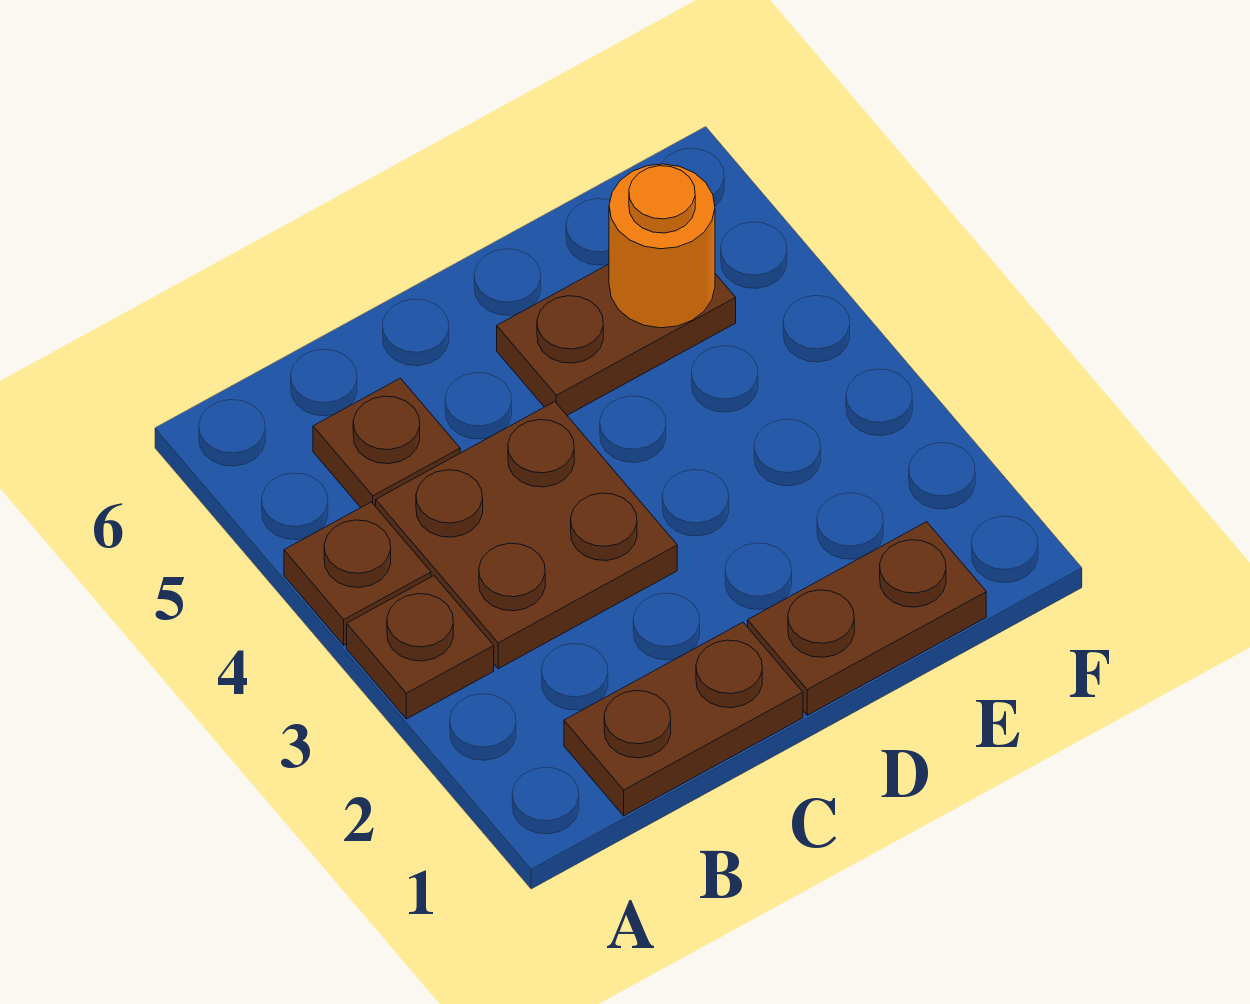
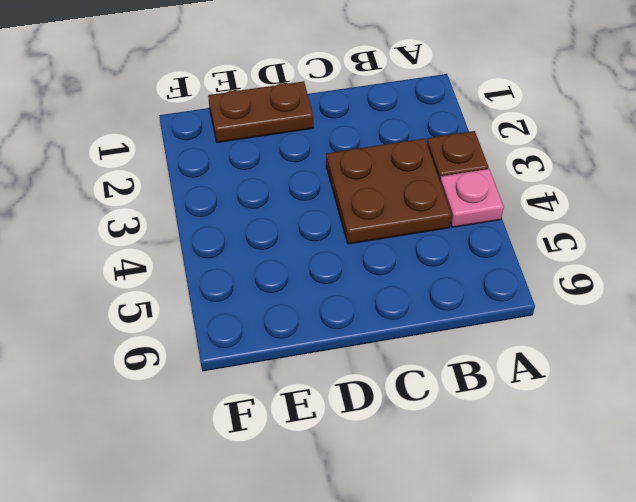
pink plate A4 level 1 -> brown plate A4 level 1
none -> brown plate B1:C1 level 1
none -> brown plate B5 level 1

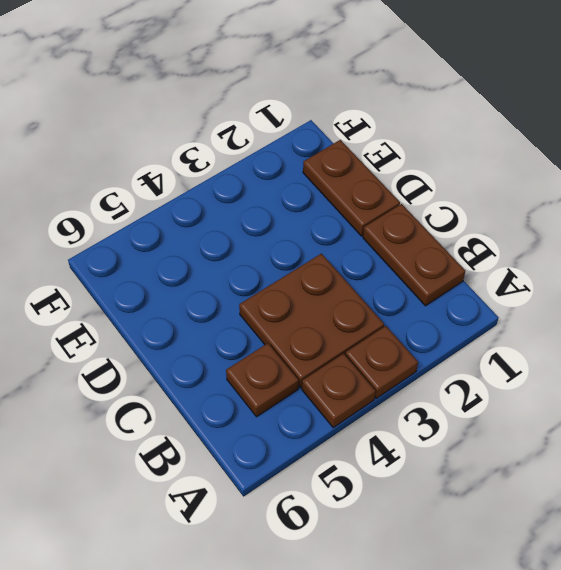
none -> brown plate D5:E5 level 1
none -> orange round brick E5 level 2

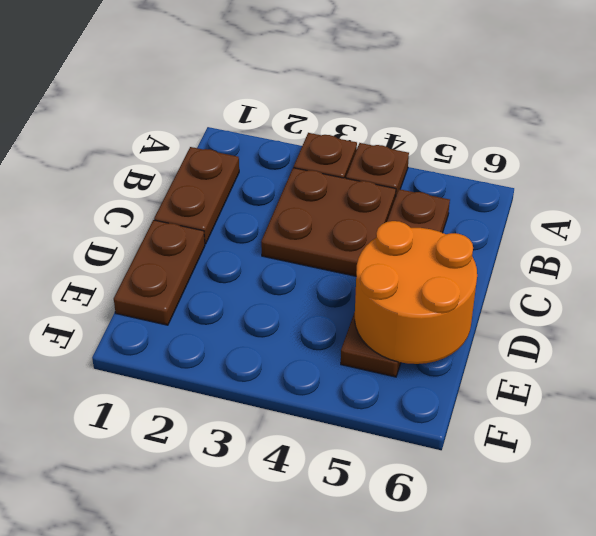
orange round brick D5:E6 level 2 -> orange round brick E5 level 2

